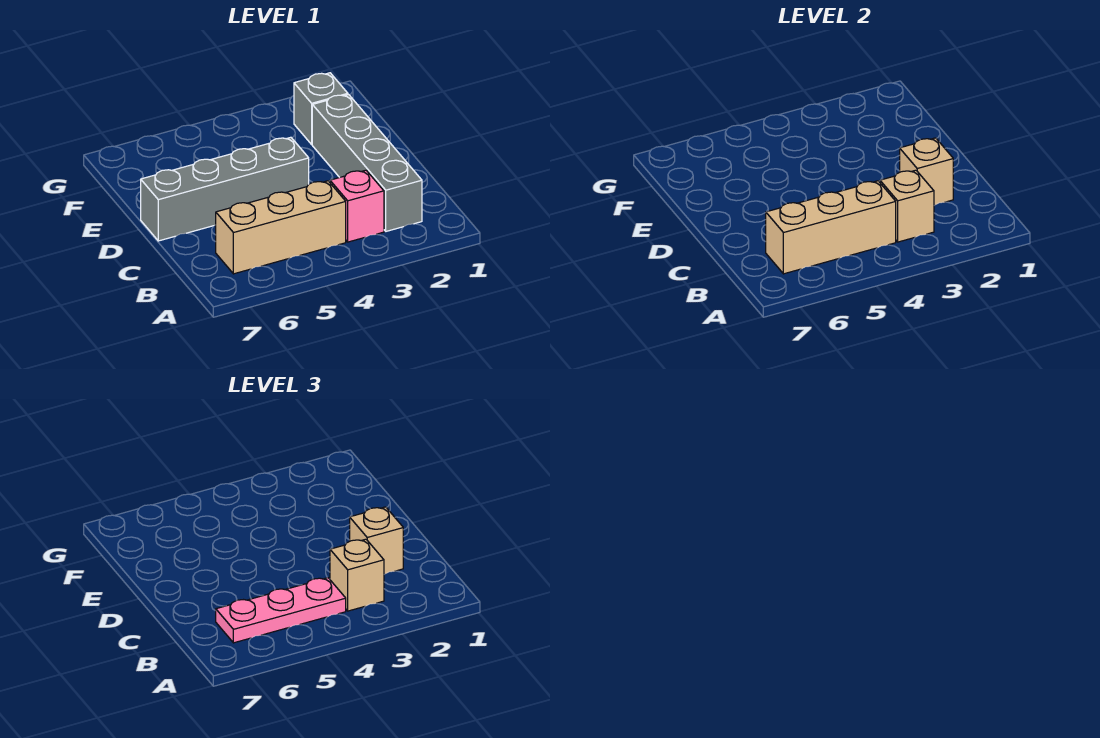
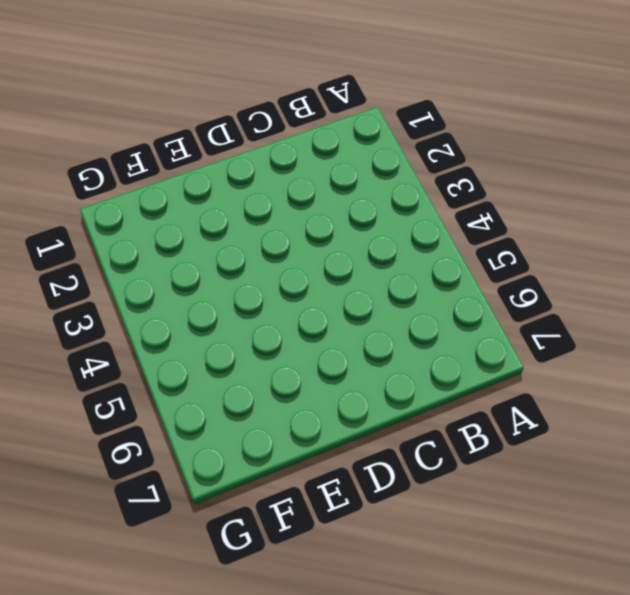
none -> grey brick B2:E2 level 1
none -> pink brick B3 level 1

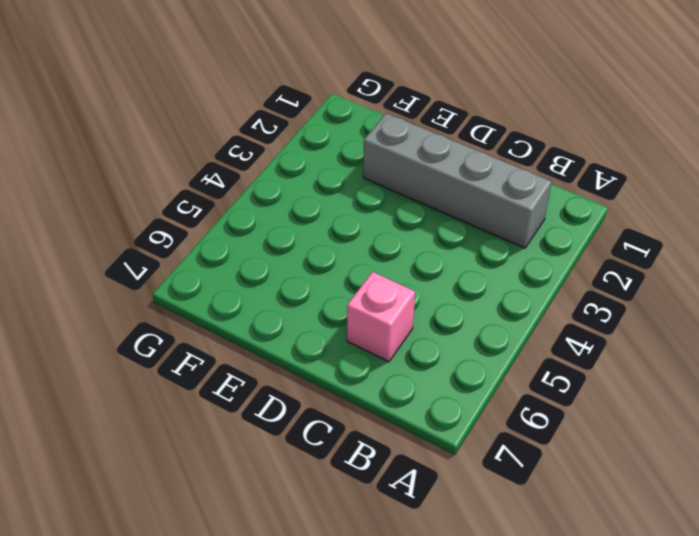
pink brick C6 level 1 -> pink brick B3 level 1
none -> tan brick B4:B6 level 1
none -> grey brick D4:D7 level 1

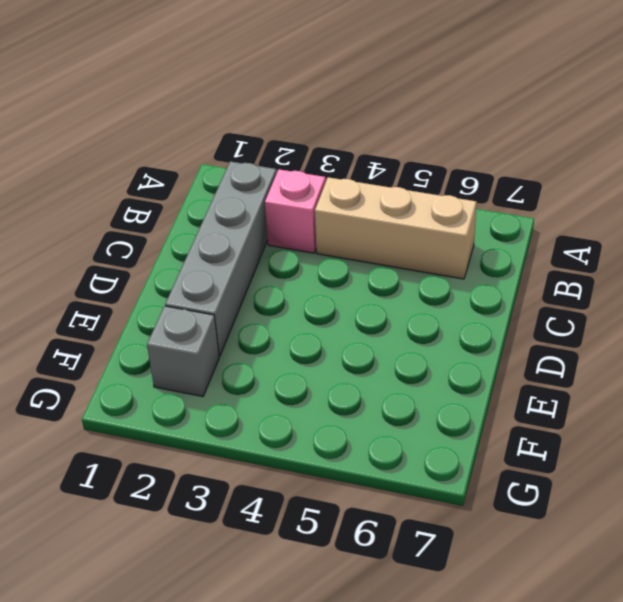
none -> grey brick D4:D7 level 1
none -> tan brick B3 level 2

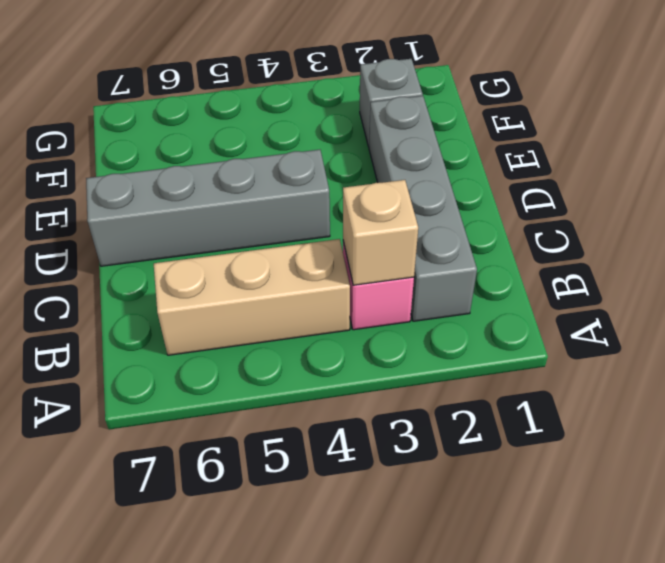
none -> tan brick B4:B6 level 2
none -> tan brick C2 level 2

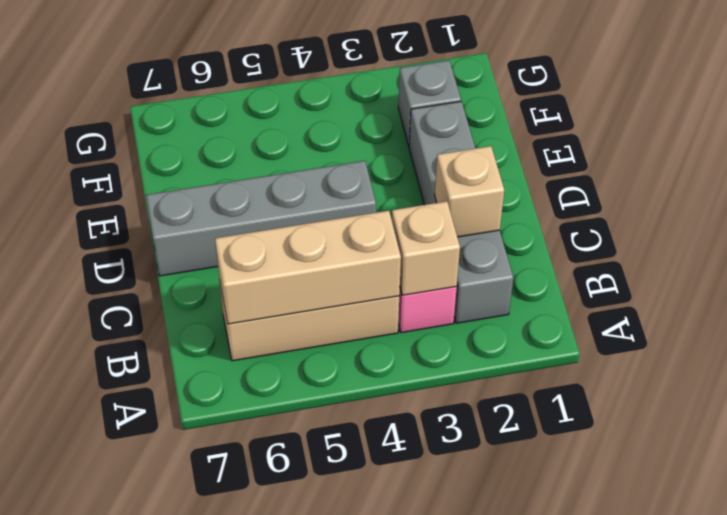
none -> tan brick B3 level 3
none -> pink plate B4:B6 level 3

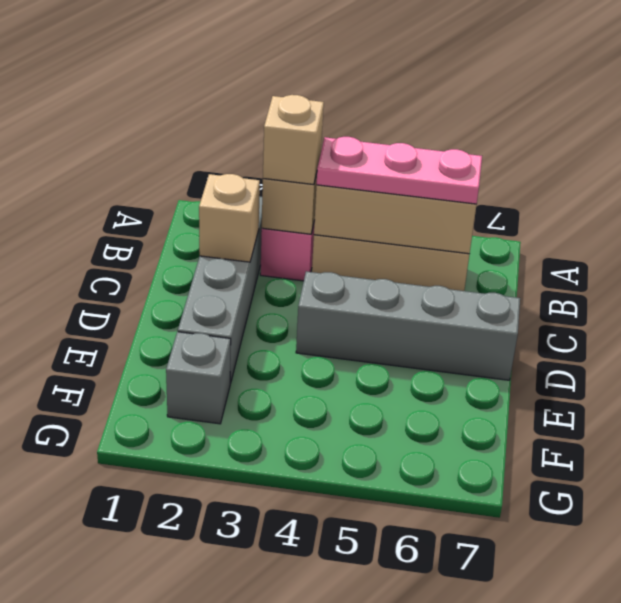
none -> tan brick C2 level 3

